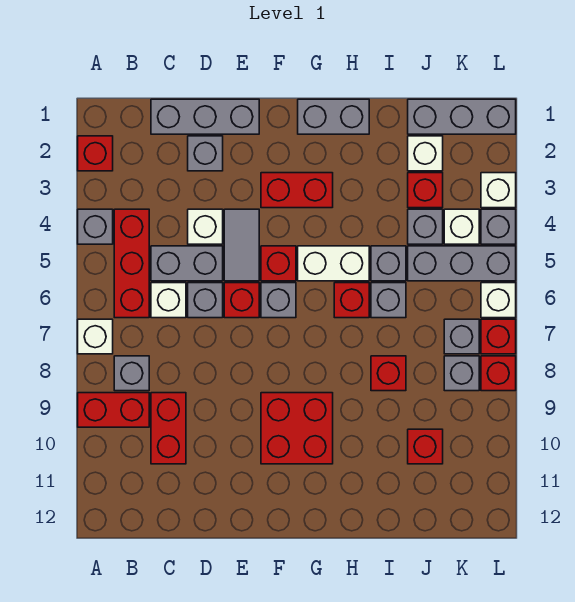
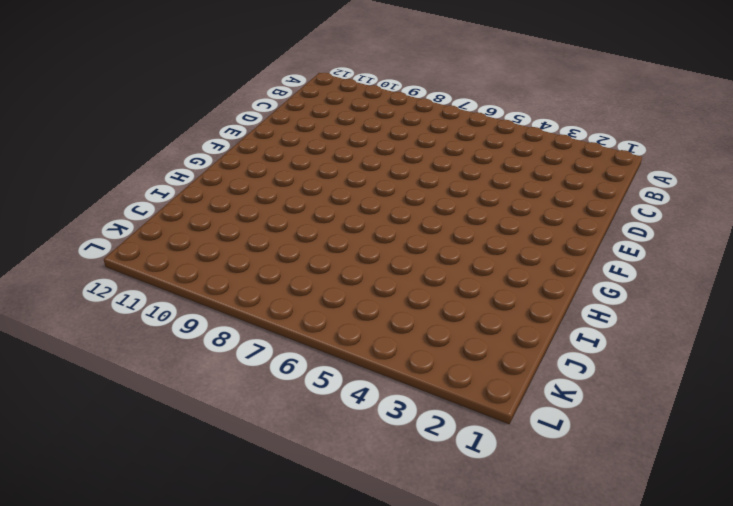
none -> red brick A2 level 1
none -> grey brick A4 level 1
none -> white brick A7 level 1
none -> red brick A9:B9 level 1

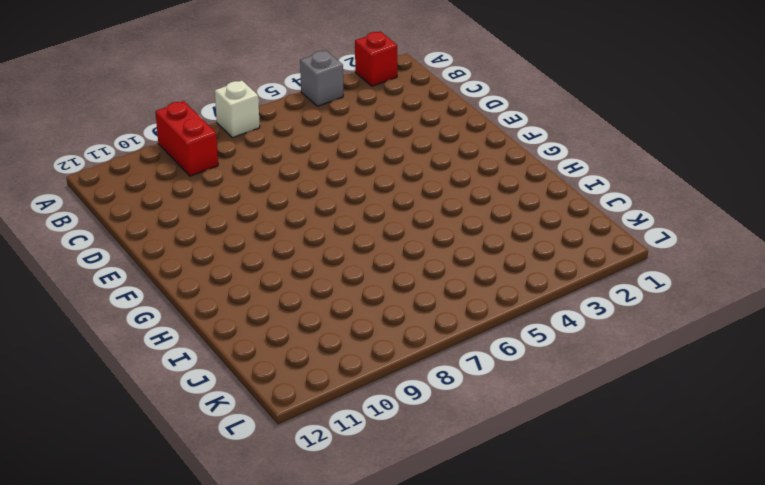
none -> red brick B4:B6 level 1
none -> grey brick B8 level 1
none -> grey brick C1:E1 level 1
none -> grey brick C5:D5 level 1

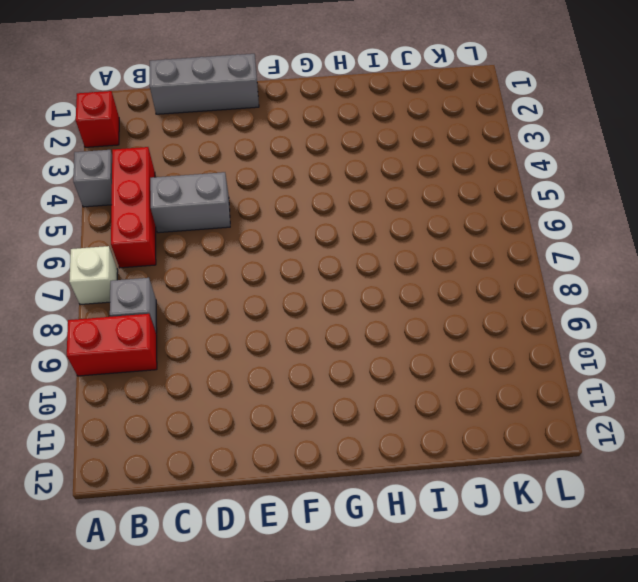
none -> white brick C6 level 1
none -> red brick C9:C10 level 1
none -> grey brick D2 level 1
none -> white brick D4 level 1

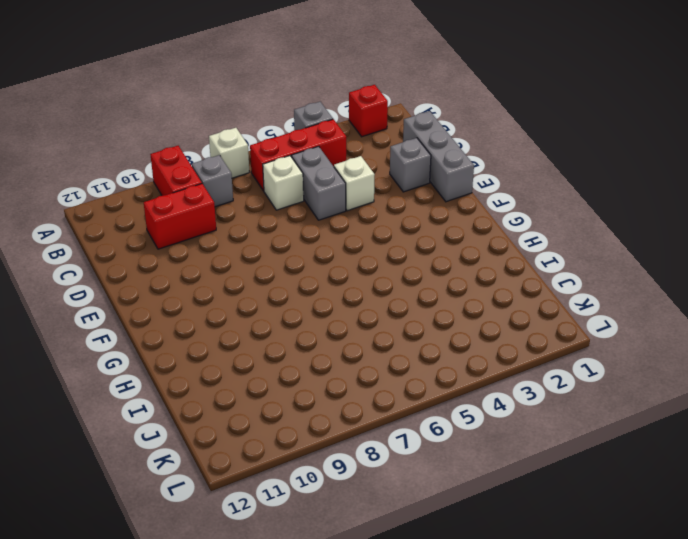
none -> grey brick D6 level 1
none -> grey tile E4:E5 level 1
none -> red brick E6 level 1
none -> red brick F3:G3 level 1

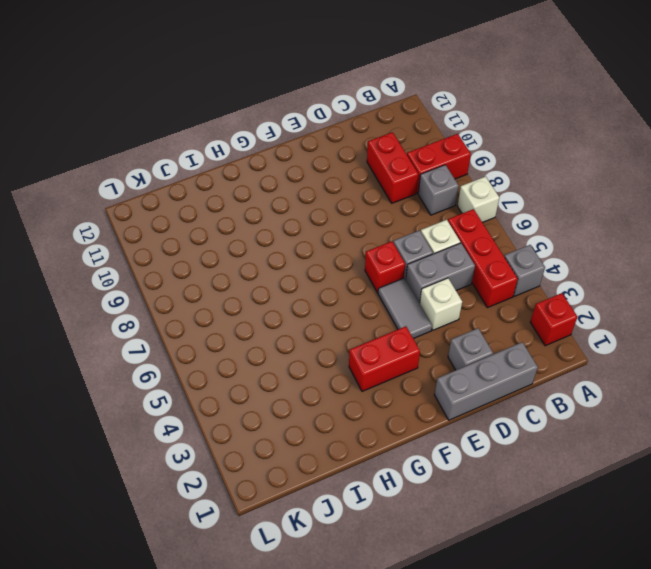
none -> red brick F5 level 1
none -> grey brick F6 level 1
none -> red brick F9:G10 level 1
none -> grey brick G1:H1 level 1

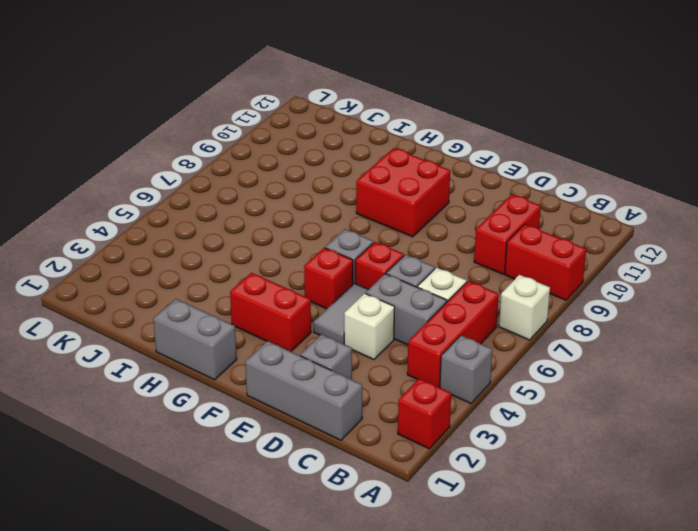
none -> grey brick B8 level 1
none -> white brick G5:H5 level 1
none -> red brick H6 level 1
none -> grey brick I5 level 1

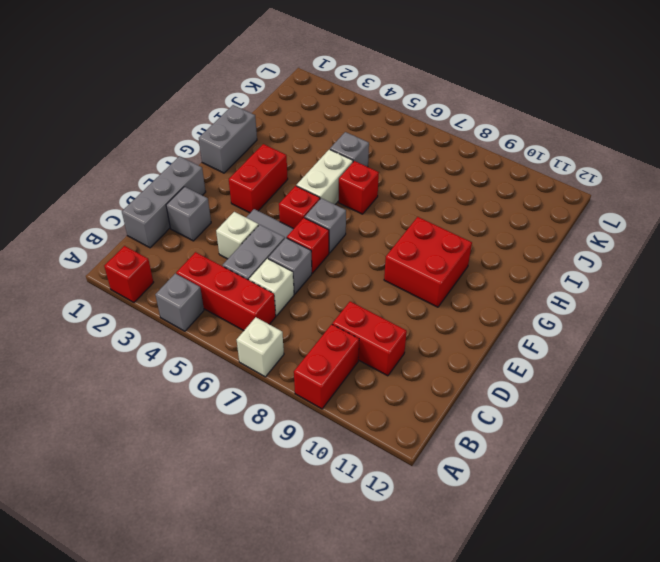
none -> grey brick B8 level 1
none -> grey brick I6 level 1
none -> red brick I8 level 1
none -> grey brick J1:L1 level 1

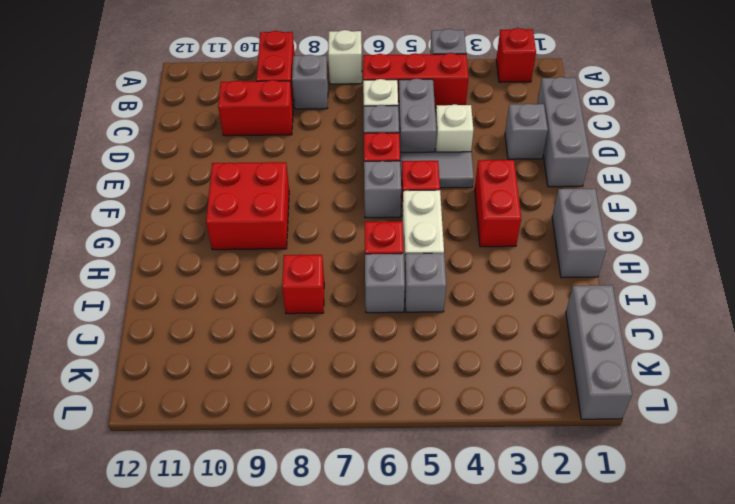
none -> white brick J2 level 1
none -> red brick J3 level 1
none -> grey brick J4 level 1
none -> grey brick J5:L5 level 1

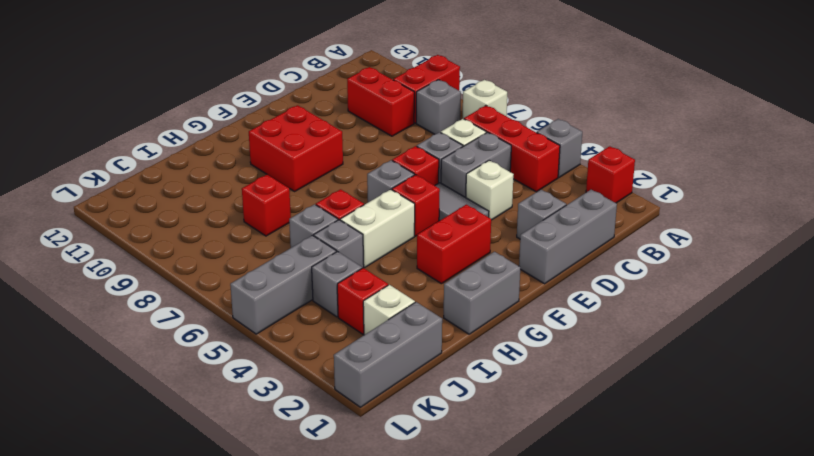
none -> red brick J10 level 1
none -> white brick K4 level 1
none -> grey brick K7 level 1
none -> grey brick K8 level 1

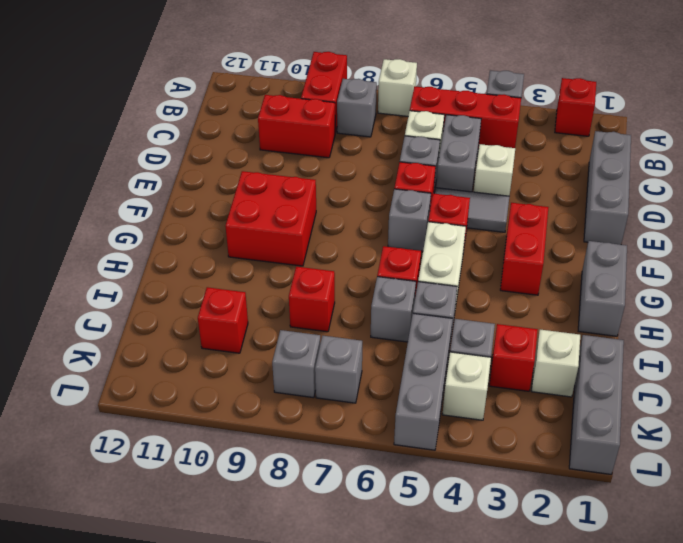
none -> grey brick D2 level 1
none -> white brick L3 level 1
none -> grey brick L4 level 1
none -> white brick L6 level 1

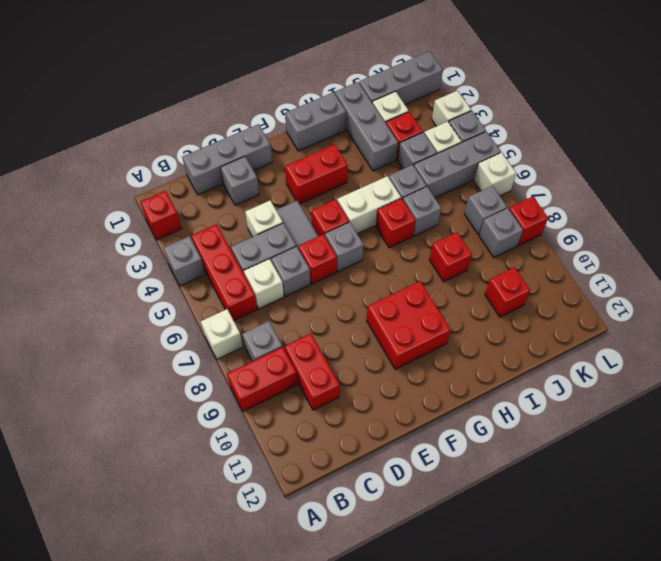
grey brick I1:I3 level 1 -> none
none -> red brick L7 level 1

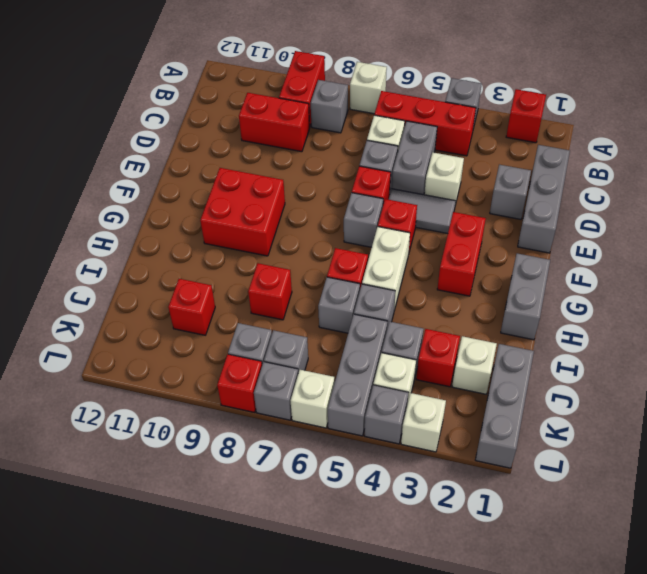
grey brick L7 level 1 -> red brick L7 level 1

